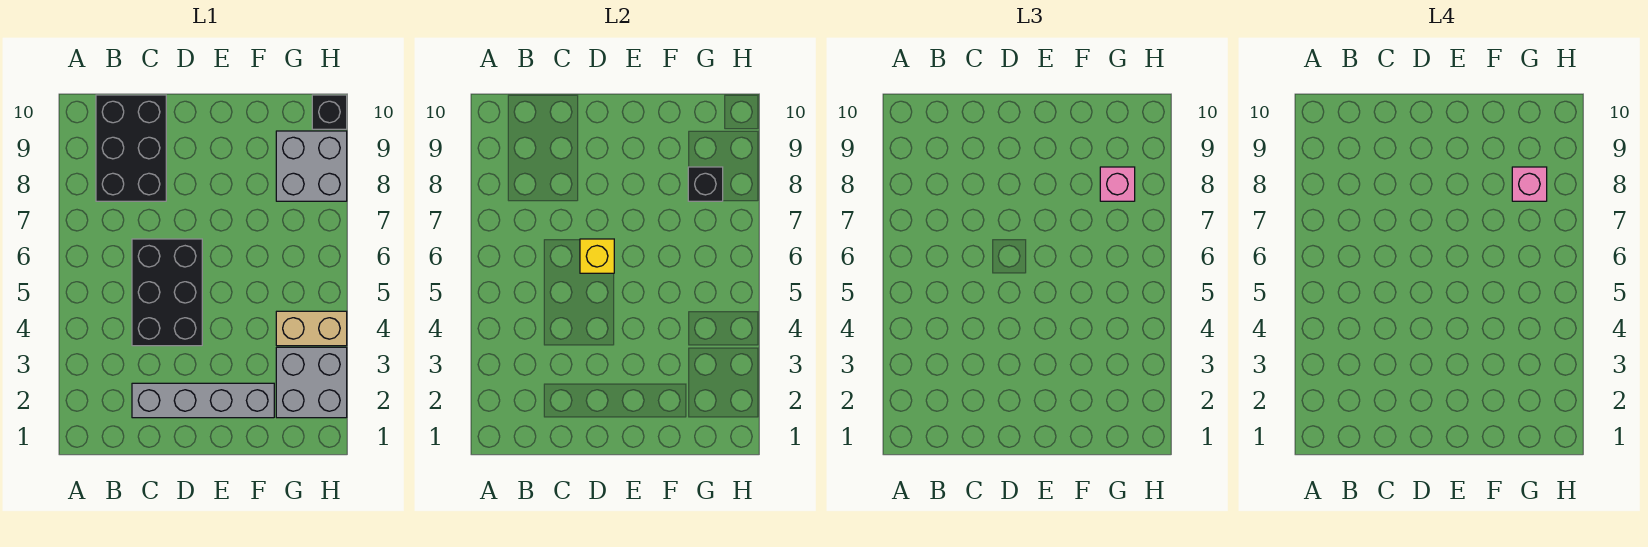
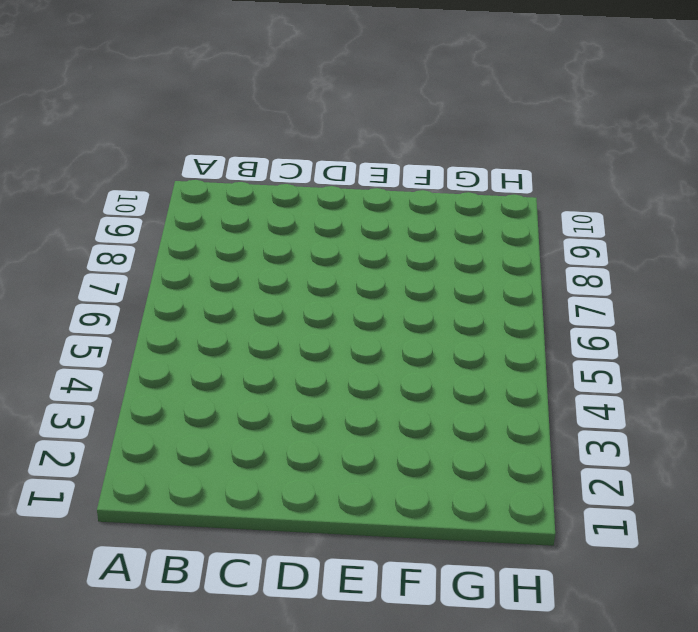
none -> black brick B8:C10 level 1
none -> grey brick C2:F2 level 1

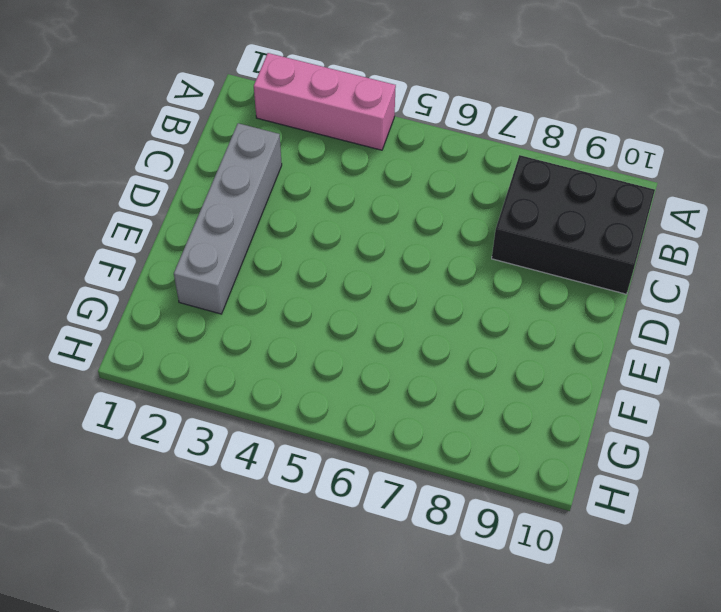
pink brick A2:A4 level 1 -> none
none -> black brick C4:D6 level 1
none -> grey brick G2:H3 level 1

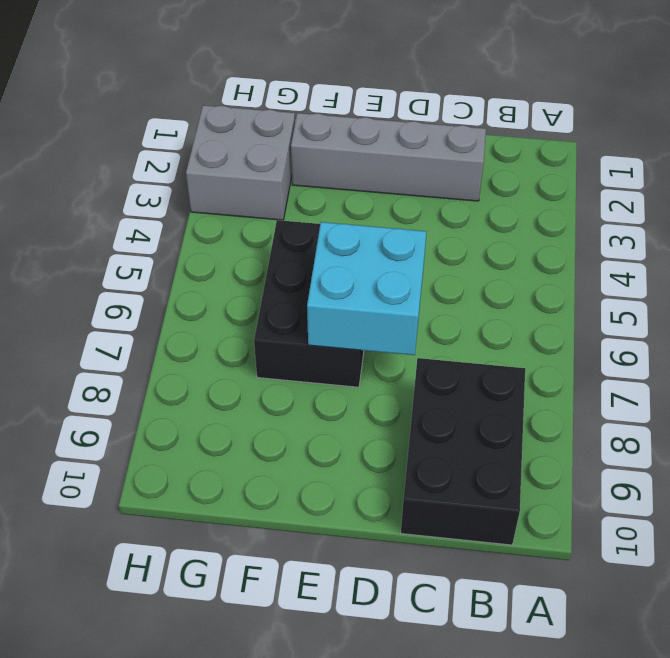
cyan brick D6:E7 level 2 -> yellow brick D6 level 2
black brick E5:F7 level 1 -> black brick C4:D6 level 1
none -> tan brick G4:H4 level 1
none -> grey brick G8:H9 level 1

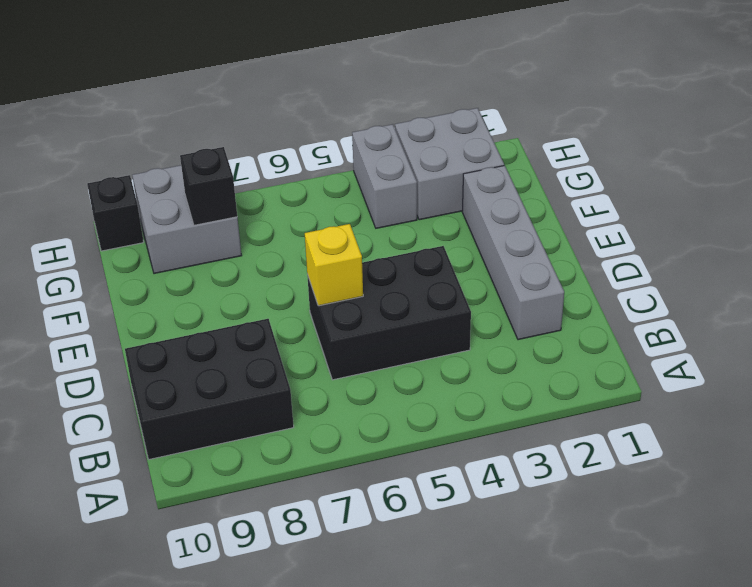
grey brick G4:H4 level 1 -> tan brick G4:H4 level 1
none -> pink brick G8 level 3
none -> pink brick G8 level 4

